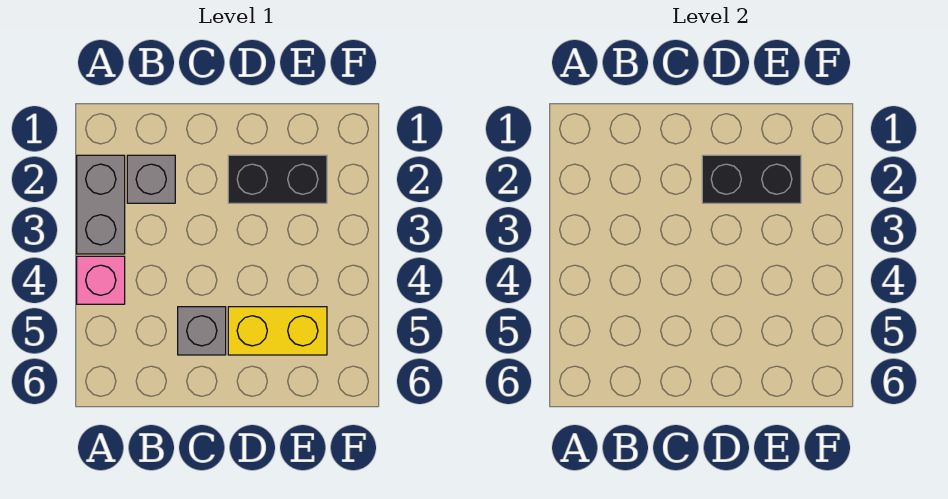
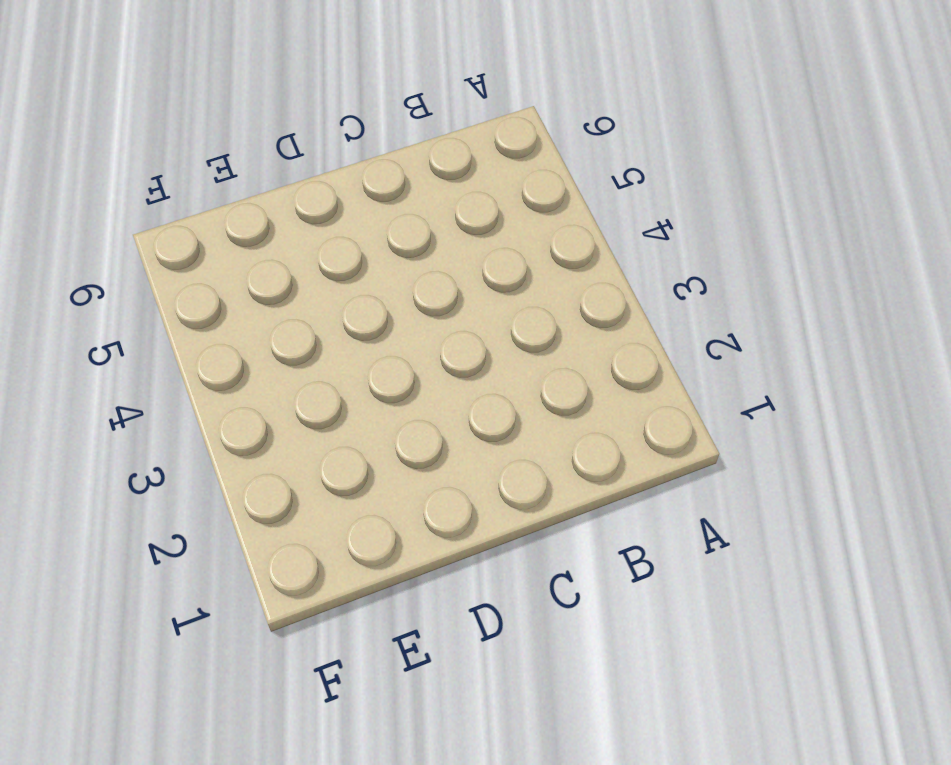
none -> grey brick A2:A3 level 1
none -> pink brick A4 level 1

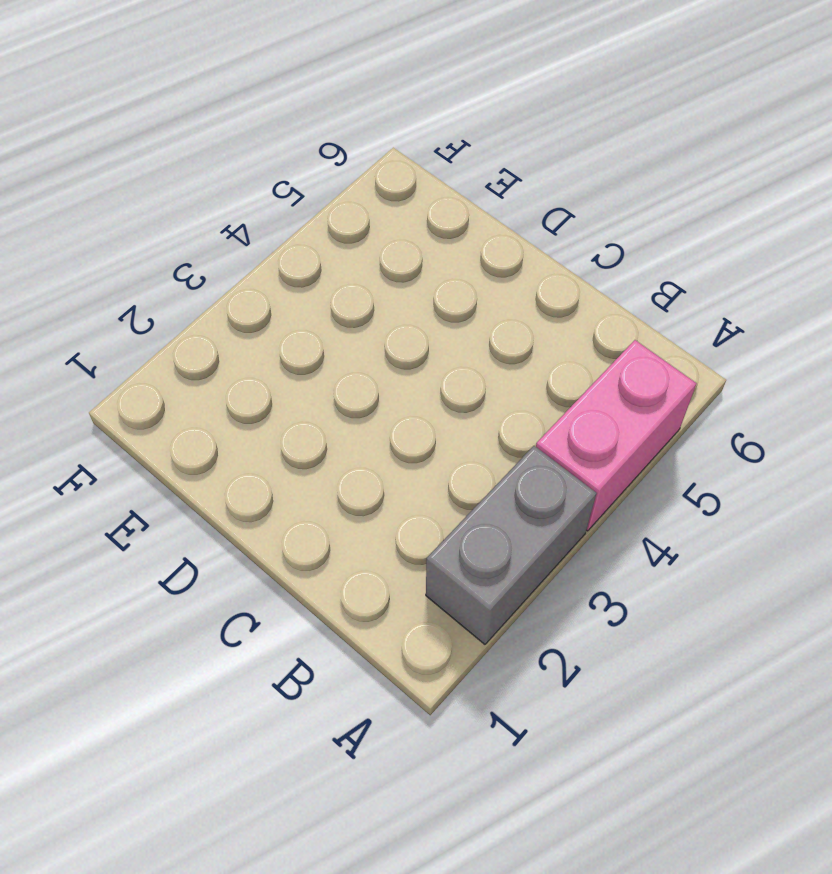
pink brick A4:A5 level 1 -> pink brick A4 level 1
none -> grey brick B2 level 1
none -> grey brick C5 level 1

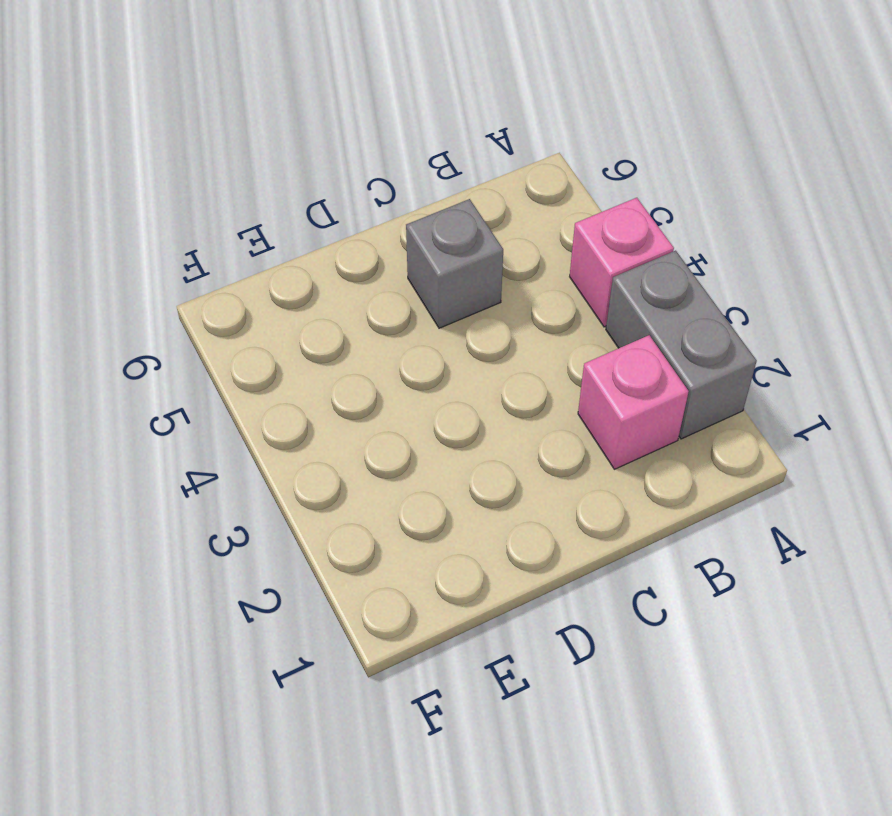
pink brick B2 level 1 -> grey brick B2 level 1
none -> black brick D2:E2 level 1
none -> yellow brick D5:E5 level 1

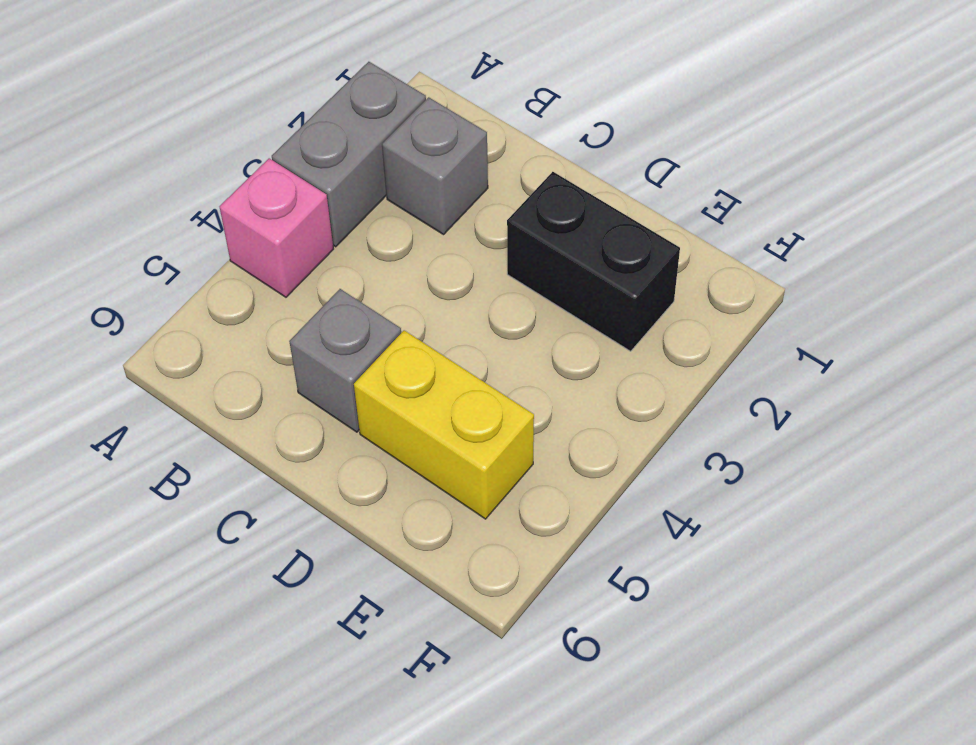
none -> black brick D2:E2 level 2

